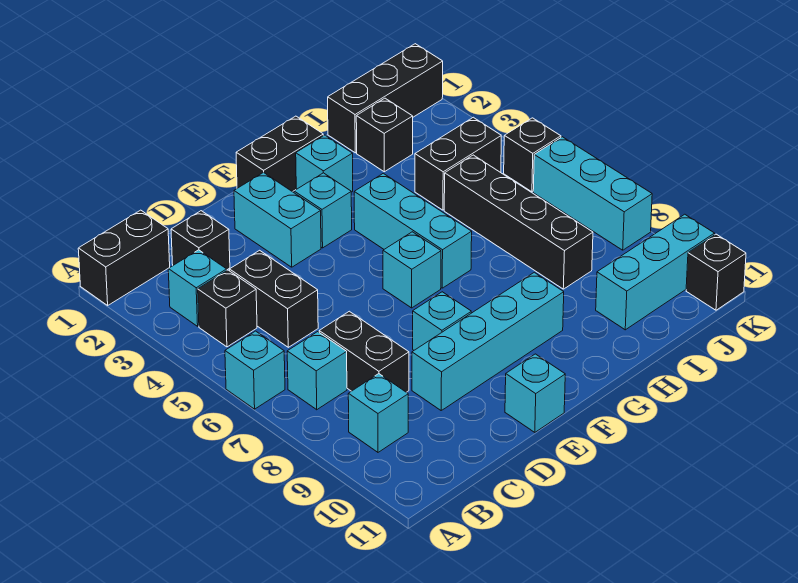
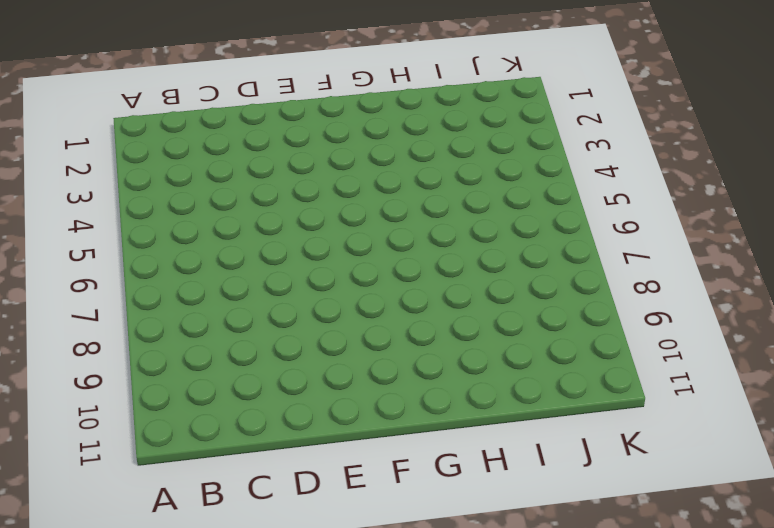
none -> black brick A1:B1 level 1
none -> cyan brick A6 level 1
none -> cyan brick B3 level 1

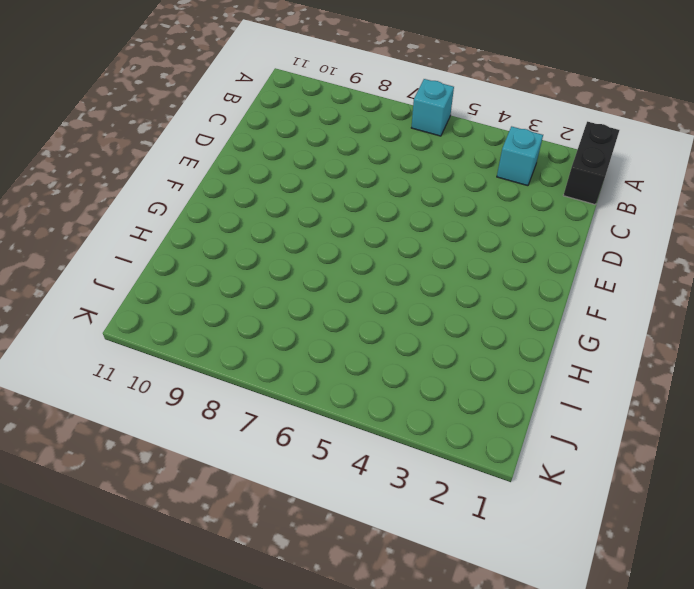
none -> black brick B4 level 1
none -> cyan brick B7 level 1
none -> cyan brick B9 level 1

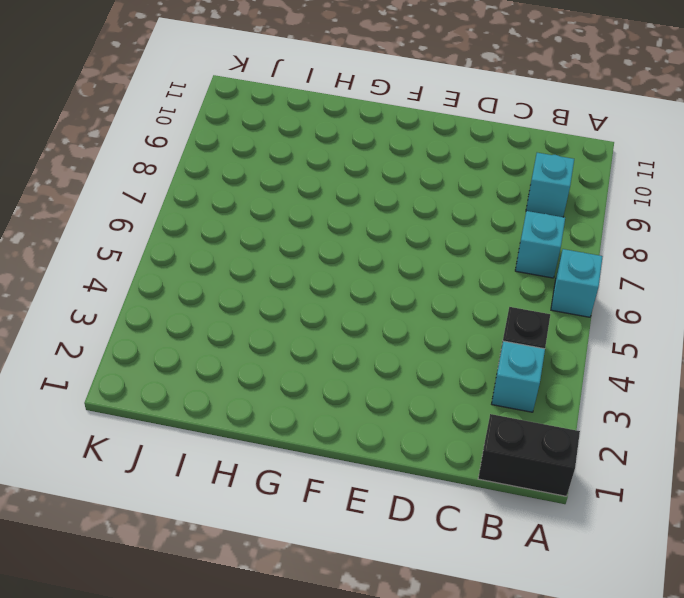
none -> black brick C2 level 1
none -> black brick C4:C5 level 1
none -> black brick C7:C8 level 1

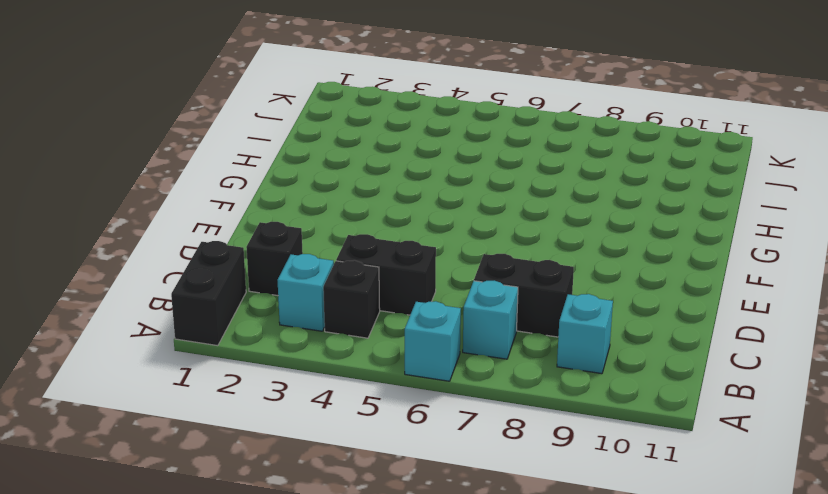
none -> cyan brick D9:G9 level 1
none -> cyan brick E2:E3 level 1
none -> cyan brick E8 level 1

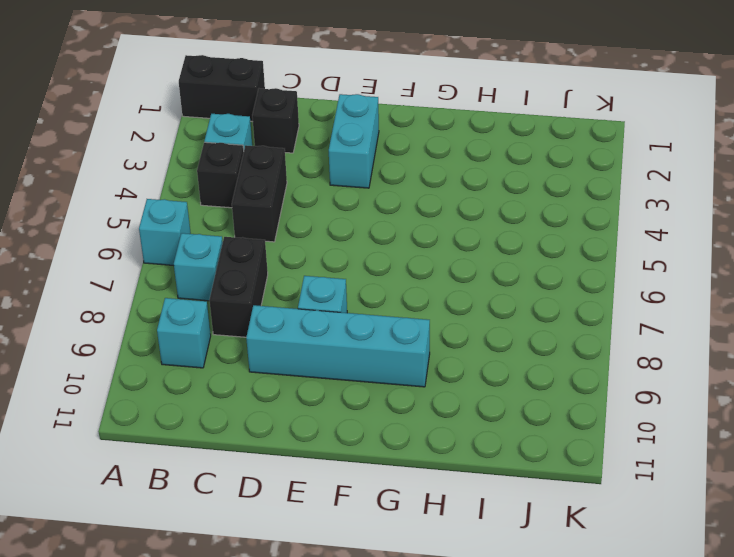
none -> cyan brick E11 level 1
none -> black brick F1:G1 level 1
none -> cyan brick F3 level 1

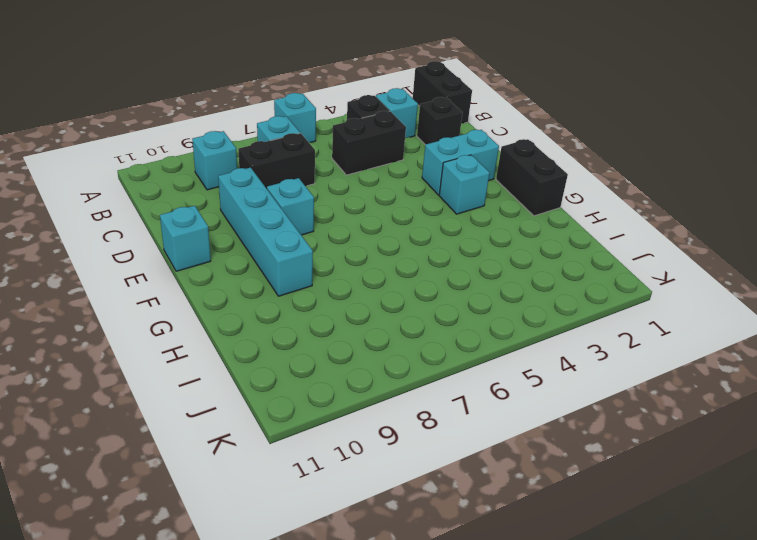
none -> cyan brick F6 level 1
none -> cyan brick G2 level 1
none -> cyan brick G4:G6 level 1

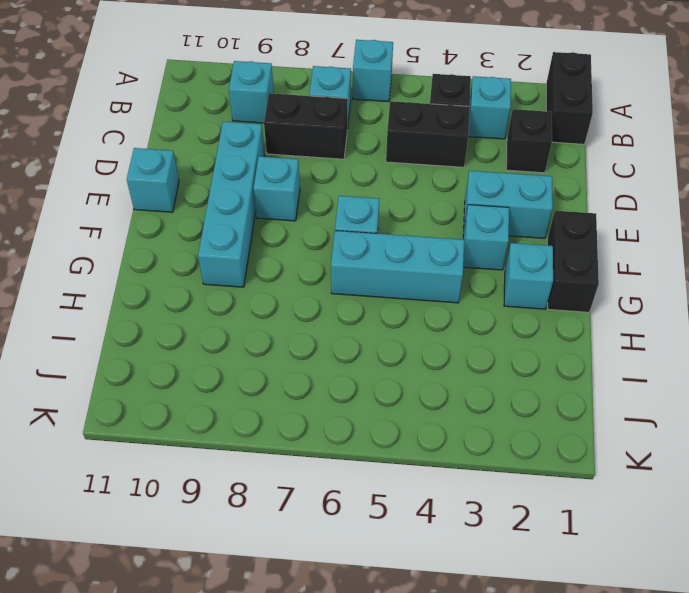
none -> black brick I1:K1 level 1
none -> black brick I2 level 1
none -> black brick I4:J4 level 1

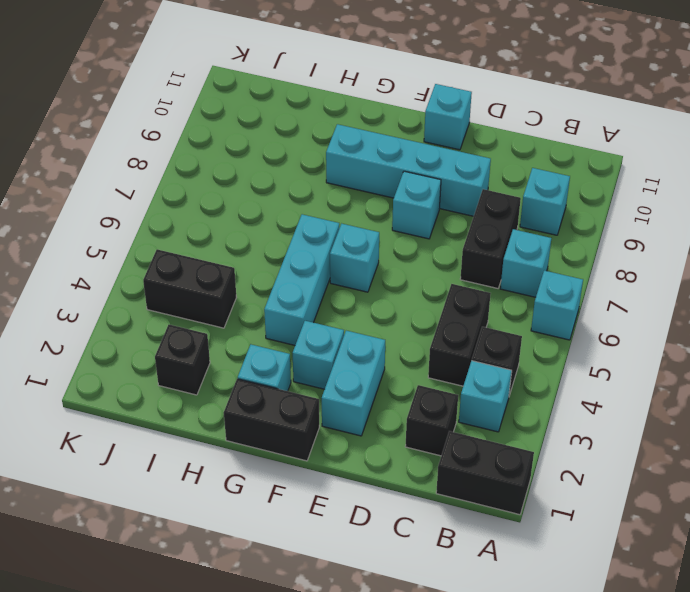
none -> black brick I1:K1 level 1
none -> black brick I5:I8 level 1
none -> cyan brick I10:K10 level 1

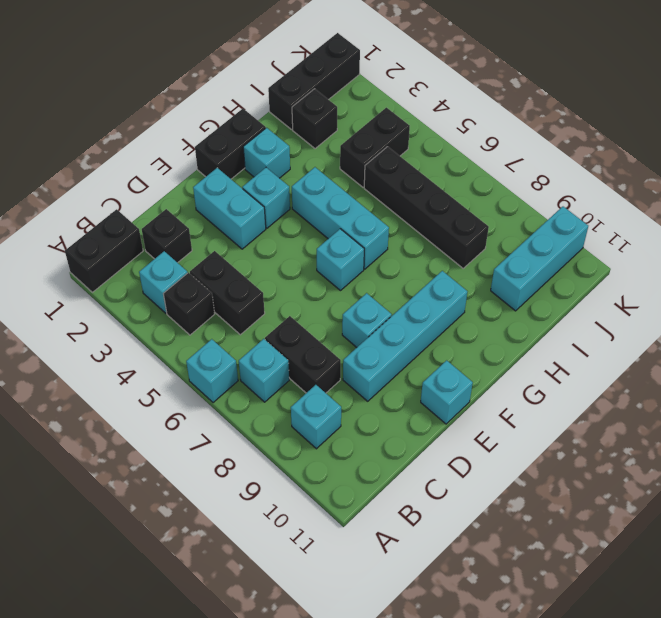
none -> black brick K5 level 1
none -> cyan brick K6:K8 level 1
none -> black brick K11 level 1

